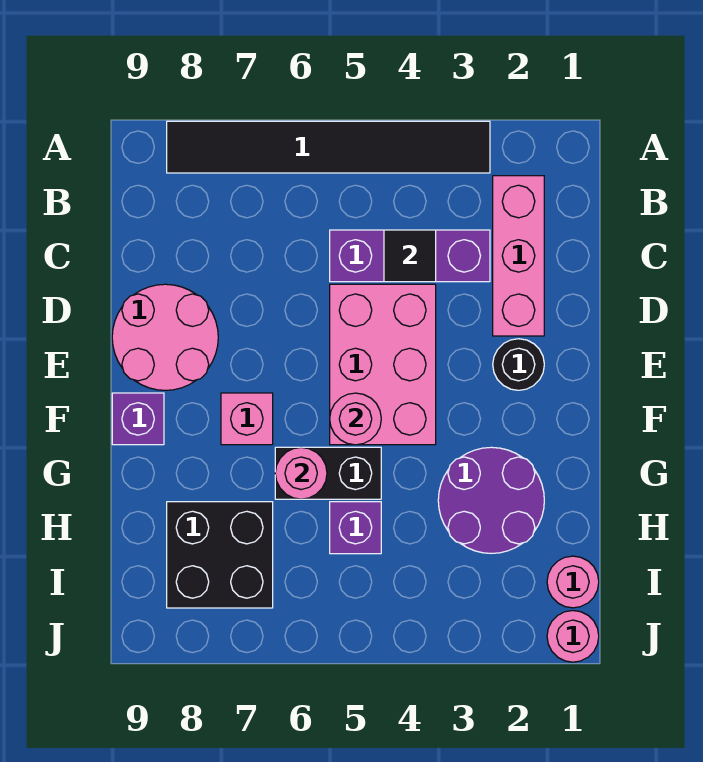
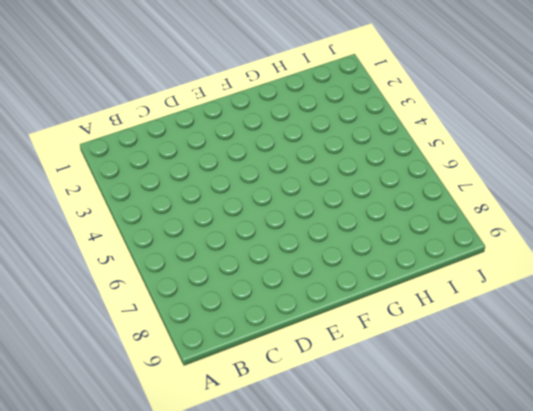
none -> black tile A3:A8 level 1
none -> pink brick B2:D2 level 1
none -> purple brick C3:C5 level 1

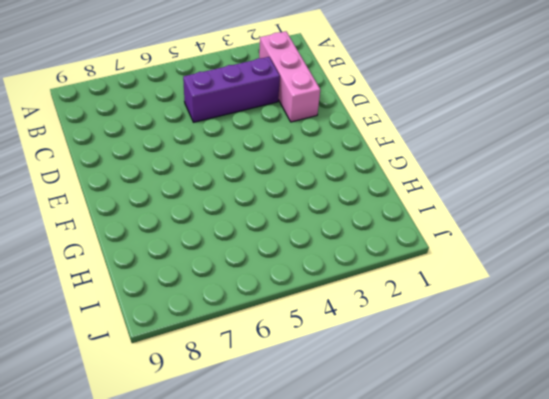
none -> black tile A3:A8 level 1
none -> pink brick D4:F5 level 1
none -> pink round brick D8:E9 level 1

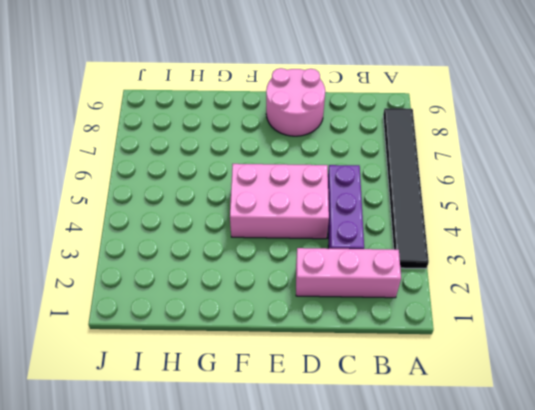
none -> black round brick E2 level 1
none -> pink brick F7 level 1
none -> purple brick F9 level 1

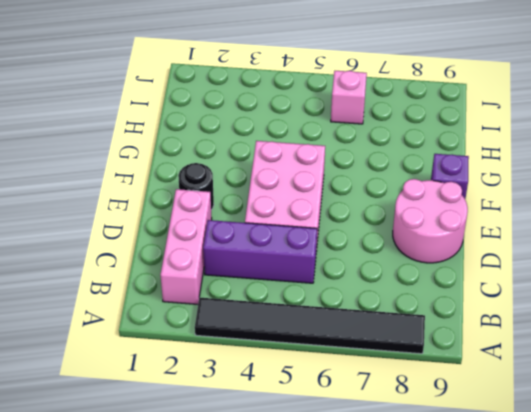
pink brick I6 level 1 -> pink brick F7 level 1
none -> purple round brick G2:H3 level 1
none -> black brick G5:G6 level 1
none -> purple brick H5 level 1

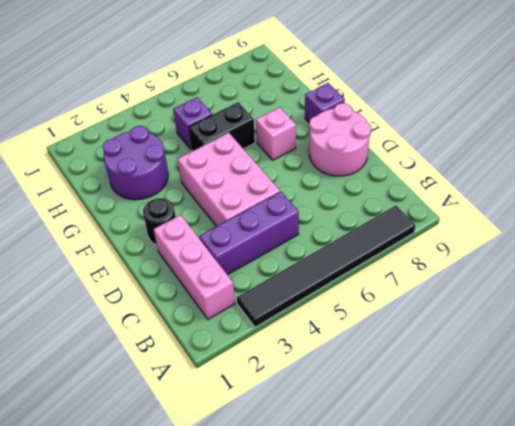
none -> black brick H7:I8 level 1
none -> pink round brick I1 level 1
none -> pink round brick J1 level 1

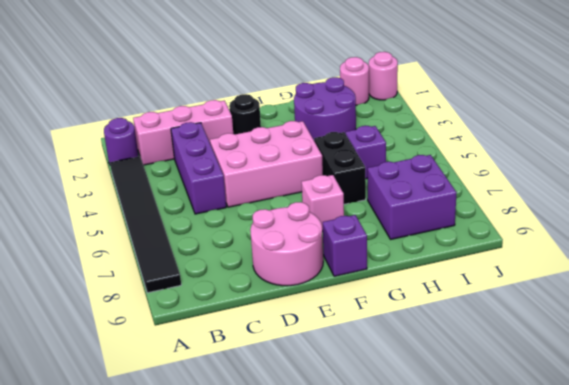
purple round brick A2 level 1 -> none
purple brick H7:I8 level 1 -> black brick H7:I8 level 1
none -> black tile C4 level 2
none -> pink round brick F5 level 2
none -> pink round brick G6 level 2

